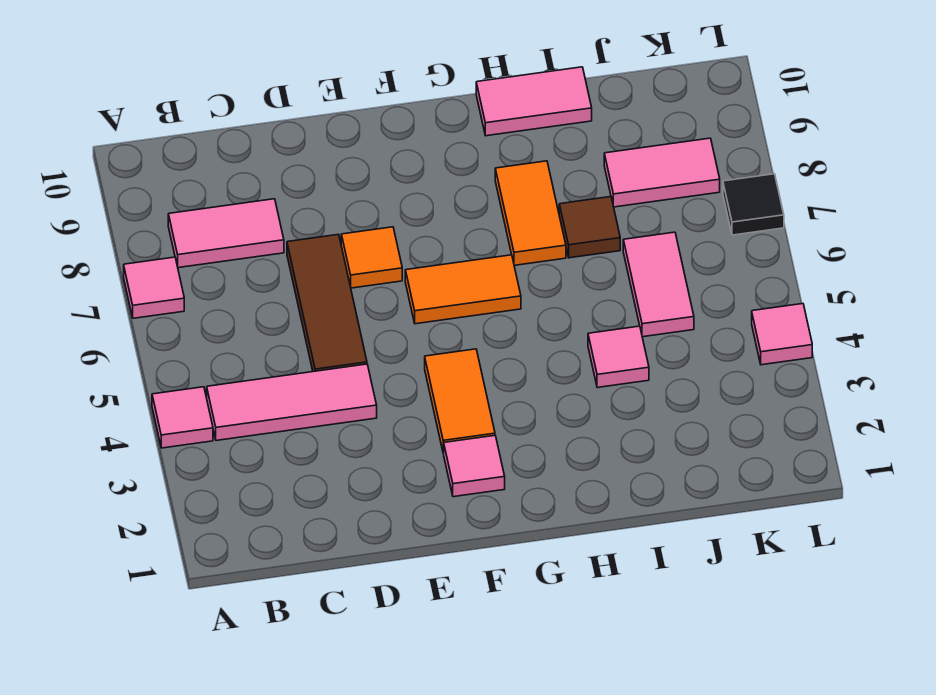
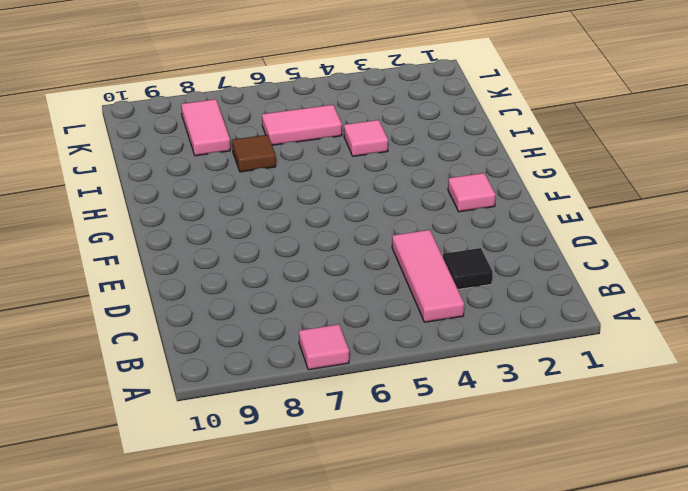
black tile C3 level 1 -> black tile L7 level 1
none -> pink tile A4 level 1
none -> pink tile B8:C8 level 1
none -> brown tile D5:D7 level 1

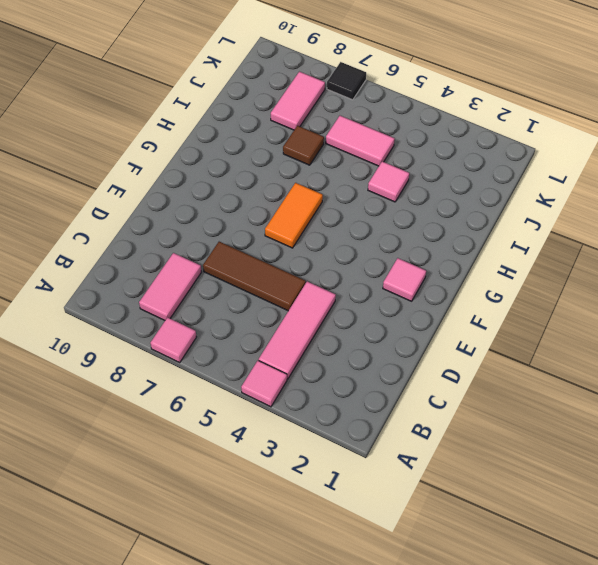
none -> orange tile E7 level 1
none -> orange tile F3:F4 level 1
none -> orange tile H7:H8 level 1

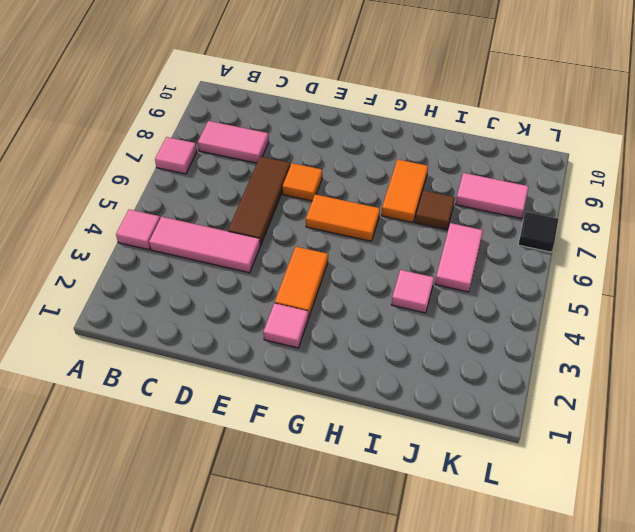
none -> pink tile H10:I10 level 1
none -> pink tile L4 level 1

